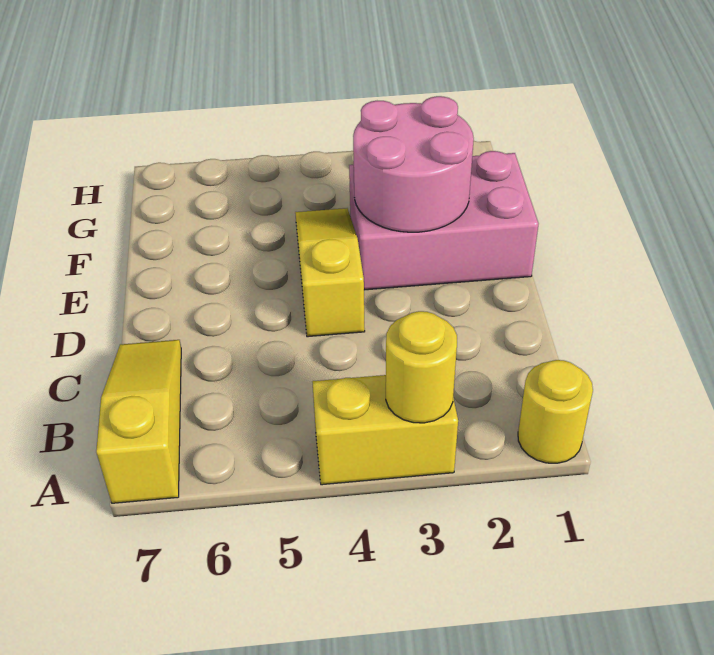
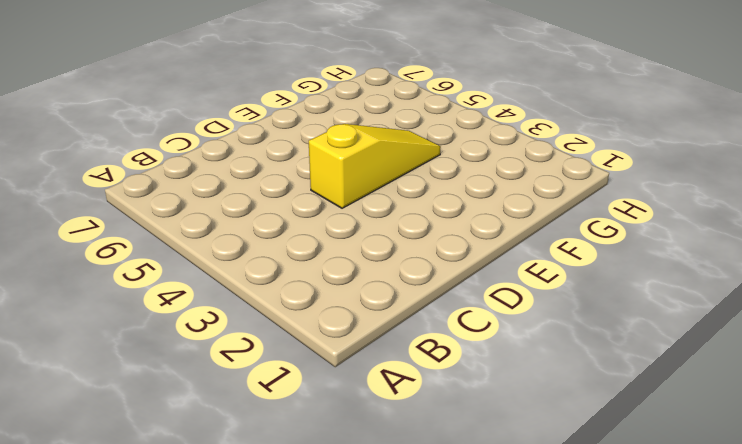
none -> yellow round brick A1 level 1
none -> yellow brick A3:A4 level 1

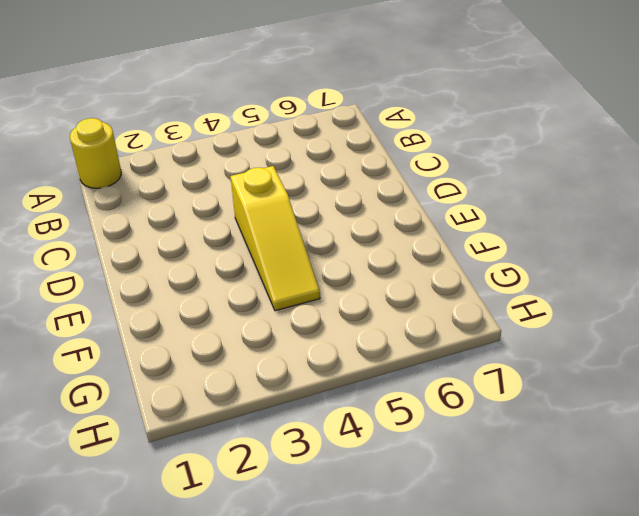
none -> yellow brick A3:A4 level 1
none -> yellow slope A7:C7 level 1 top A

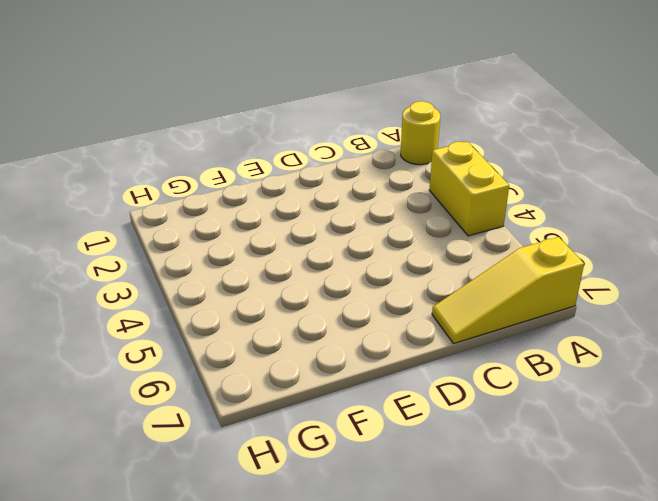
none -> yellow slope D4:F4 level 1 top D
none -> pink brick E1:F3 level 1

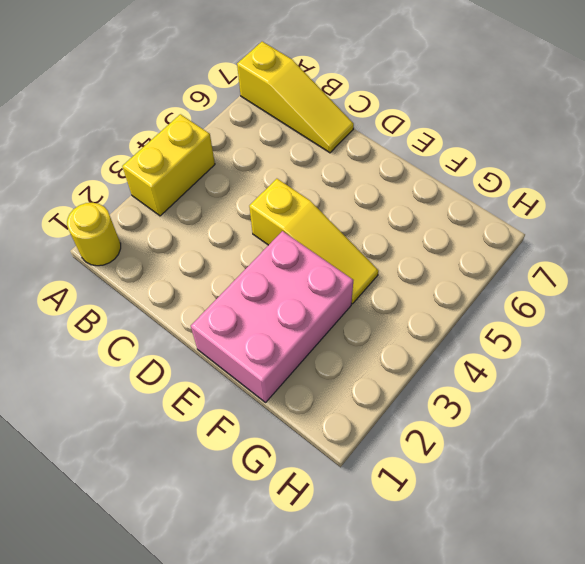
none -> yellow round brick A3 level 2
none -> pink round brick E2:F3 level 2

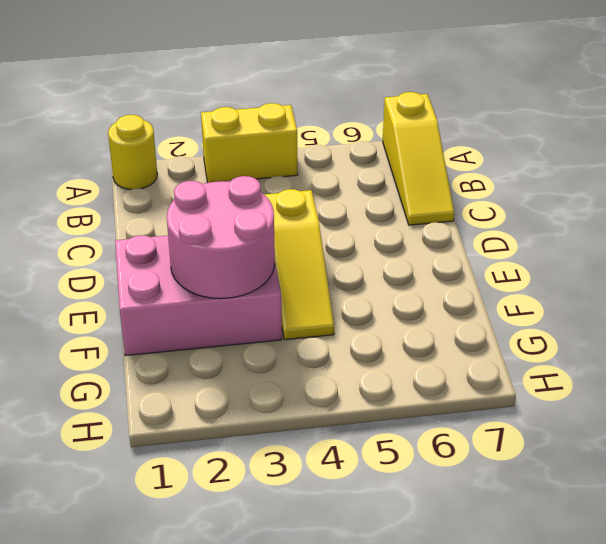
none -> yellow round brick A3 level 2

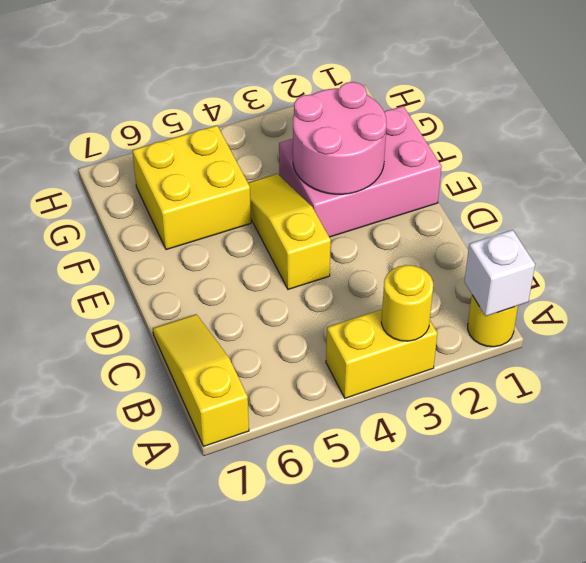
white brick A1 level 2 -> none
yellow brick F5:G6 level 1 -> none

